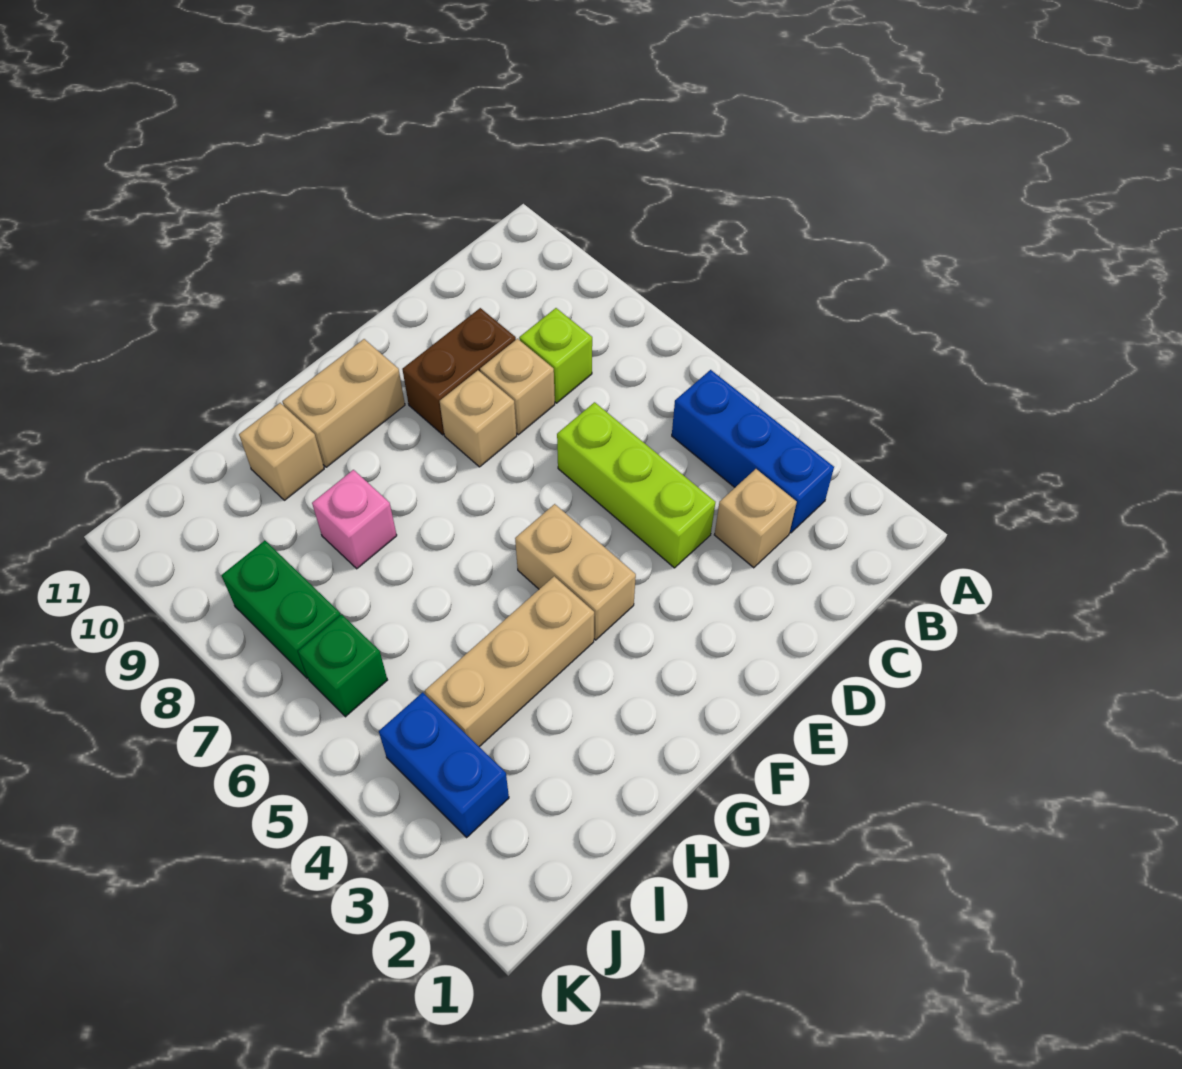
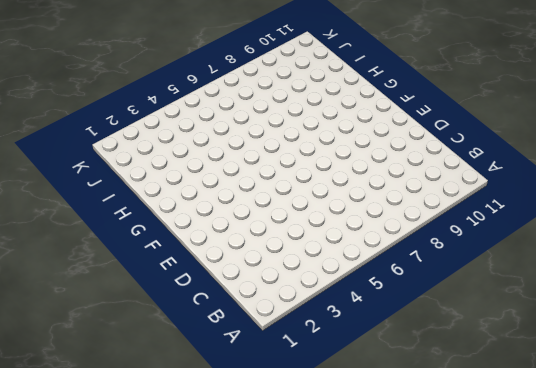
none -> blue brick B3:B5 level 1
none -> tan brick C3 level 1
none -> lime brick C8 level 1

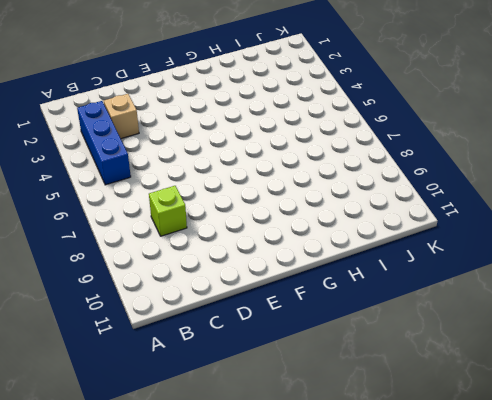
none -> lime brick D4:D6 level 1
none -> tan brick D8 level 1
none -> brown brick D9:E9 level 1

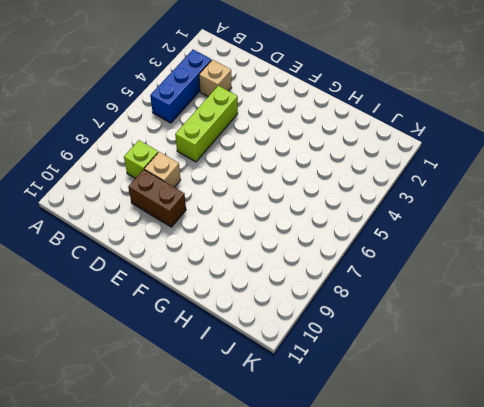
none -> tan brick E8 level 1
none -> tan brick F4:F5 level 1
none -> tan brick F10:G10 level 1

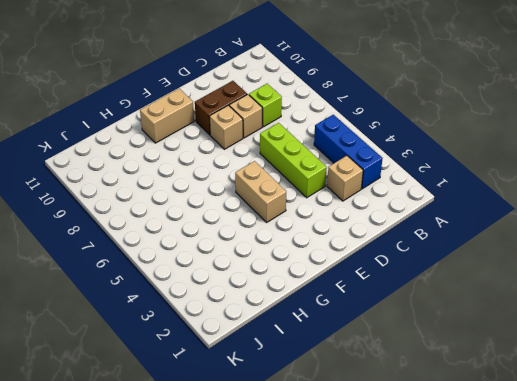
none -> tan brick G4:I4 level 1
none -> pink brick H8 level 1
none -> tan brick H10 level 1

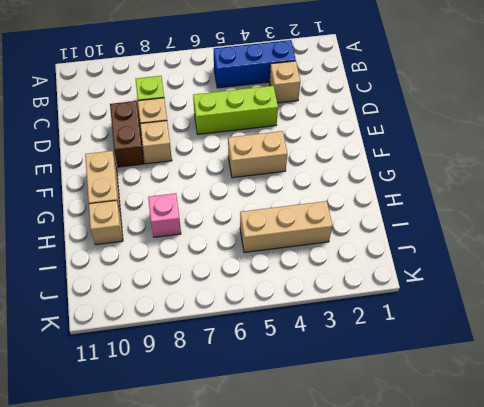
tan brick I3:I5 level 1 -> tan brick G4:I4 level 1
none -> blue brick J3:J4 level 1
none -> green brick J6 level 1
none -> green brick J7:J8 level 1

